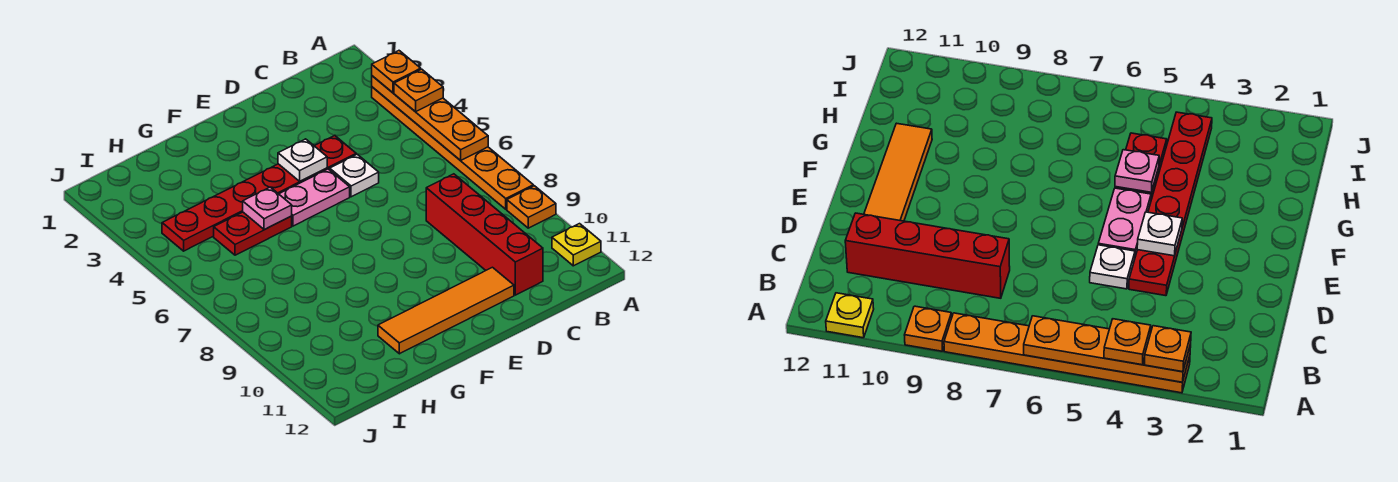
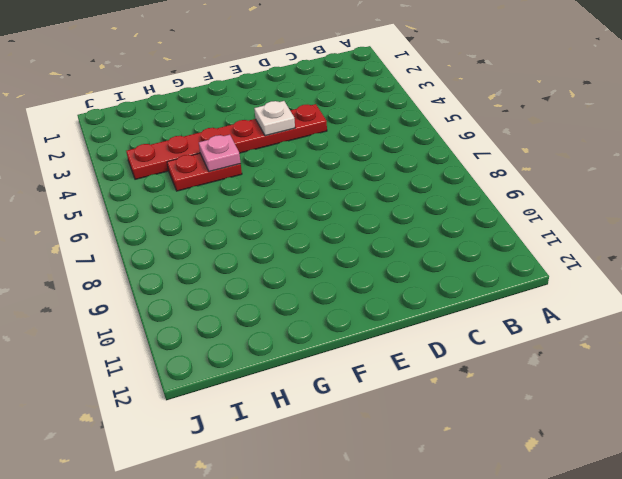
none -> orange plate A3:A8 level 1
none -> orange plate A9 level 1
none -> yellow plate A11 level 1

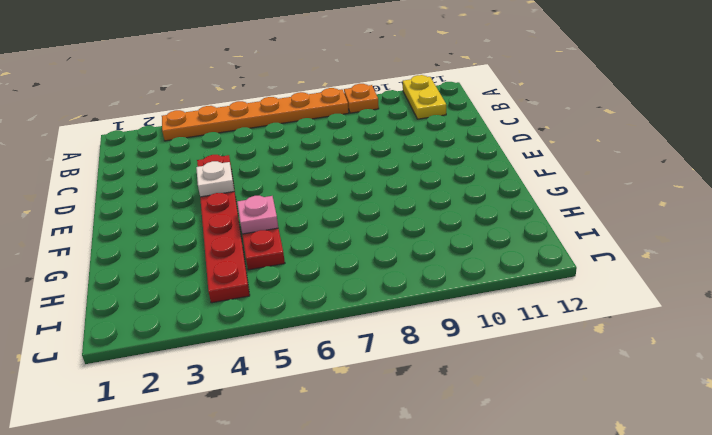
yellow plate A11:B11 level 1 -> yellow plate A11 level 1
none -> red brick C8:C11 level 1
none -> white plate D5 level 1
none -> orange tile D11:G11 level 1

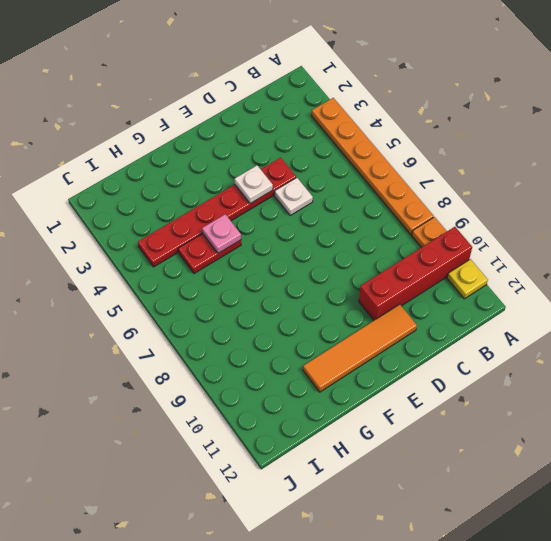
red brick A10:D10 level 1 -> red brick C8:C11 level 1
none -> pink plate E5:F5 level 1
none -> orange plate A3:A6 level 2
none -> orange plate A3 level 3

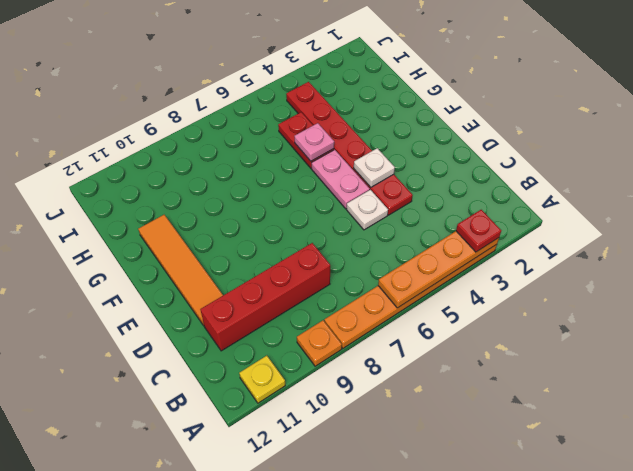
red plate A3 level 3 -> orange plate A3 level 3
none -> orange plate A4 level 3

